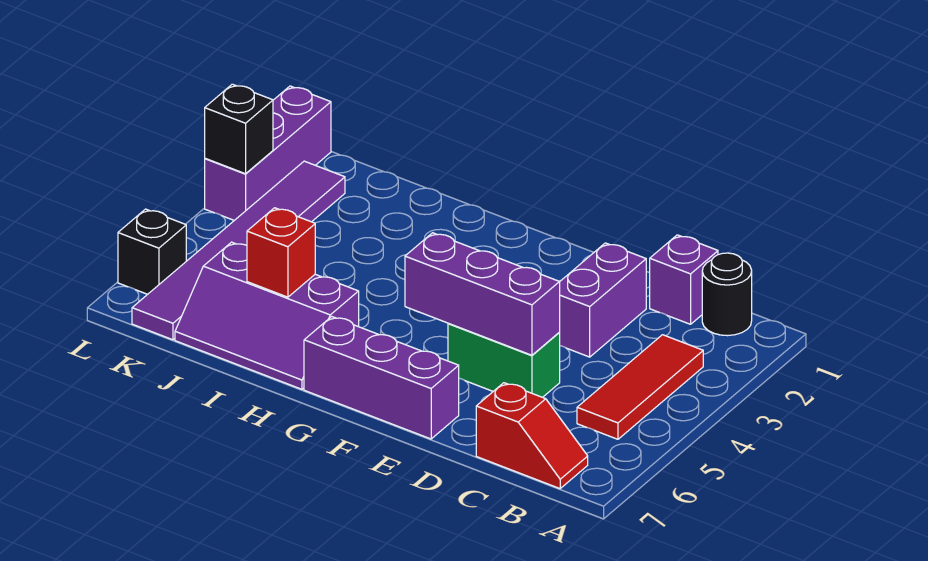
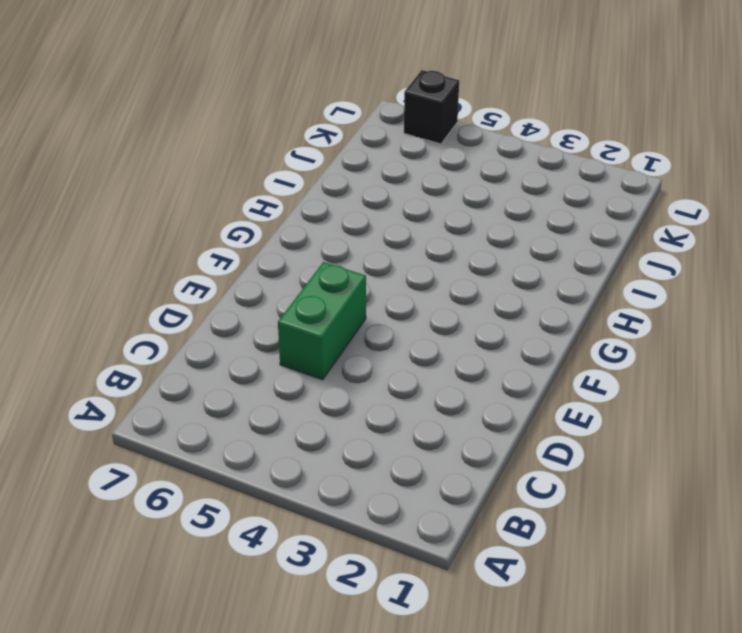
none -> black round brick B1 level 1
none -> red tile B3:B5 level 1
none -> red slope B7:C7 level 1 top C

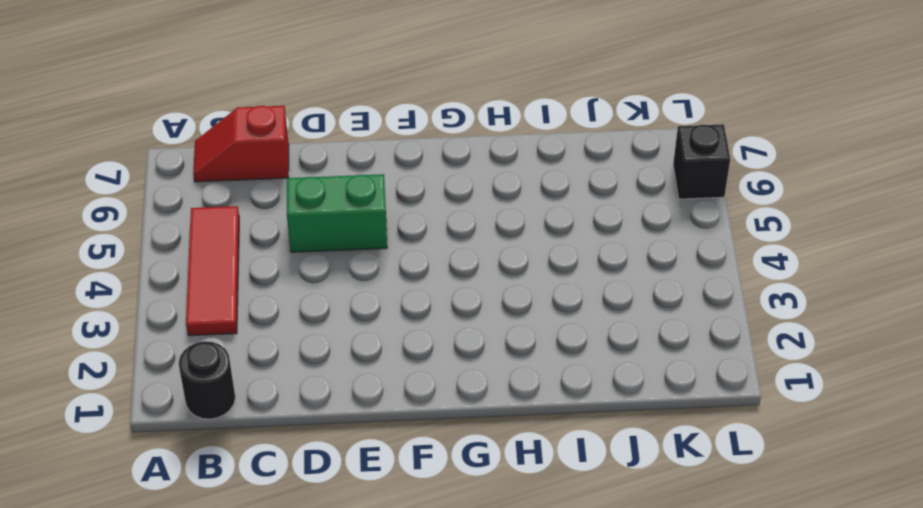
none -> purple brick C1 level 1
none -> purple brick D2:D3 level 1
none -> purple brick E7:G7 level 1

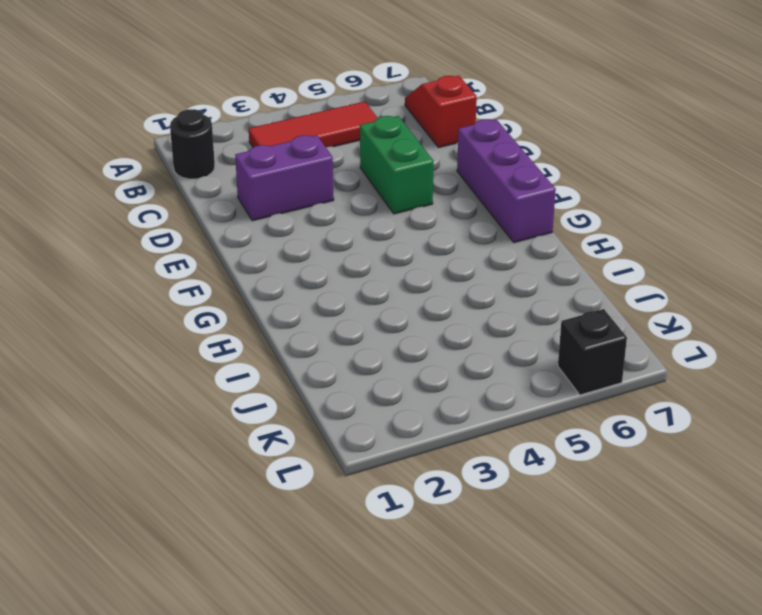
none -> purple brick C1 level 1
none -> purple slope H6:J7 level 1 top 6
none -> purple tile K2:K7 level 1

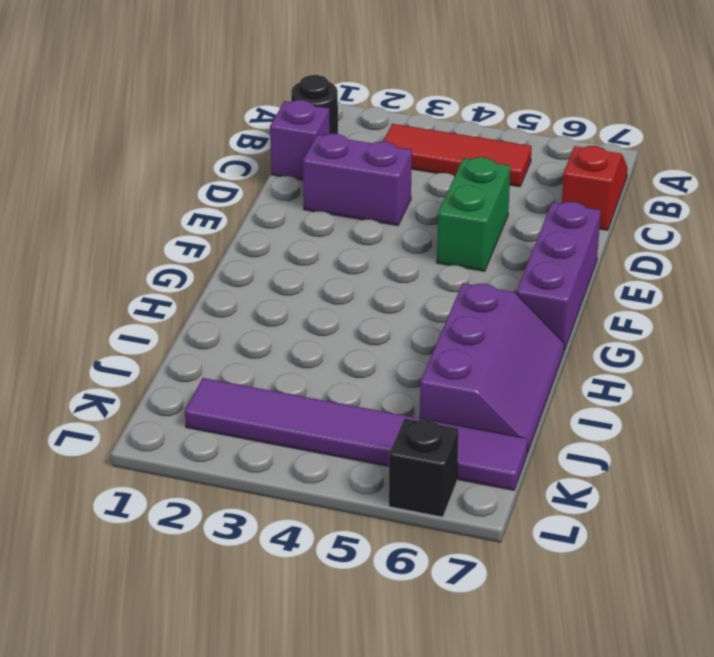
none -> purple brick L1:L3 level 1
none -> purple brick D5:F5 level 2
none -> red brick I6 level 2

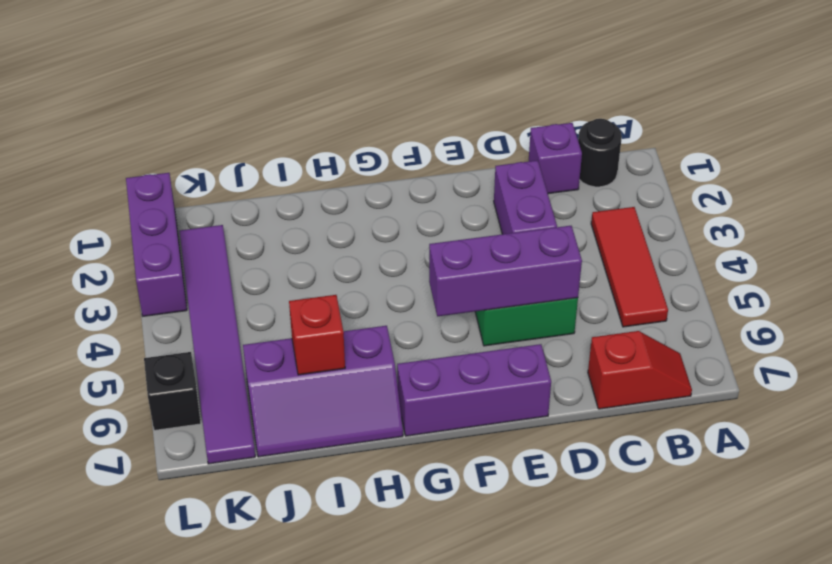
none -> black brick L3 level 2

